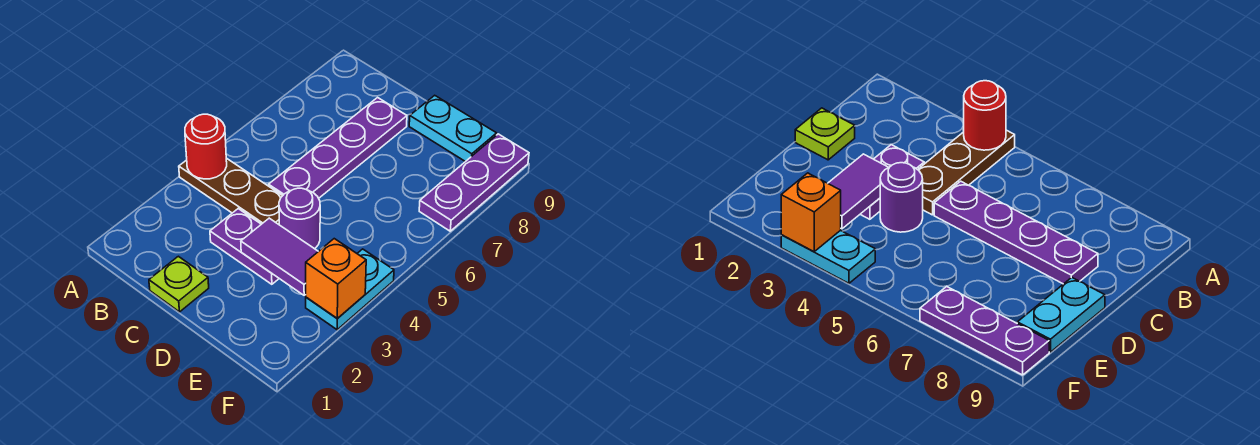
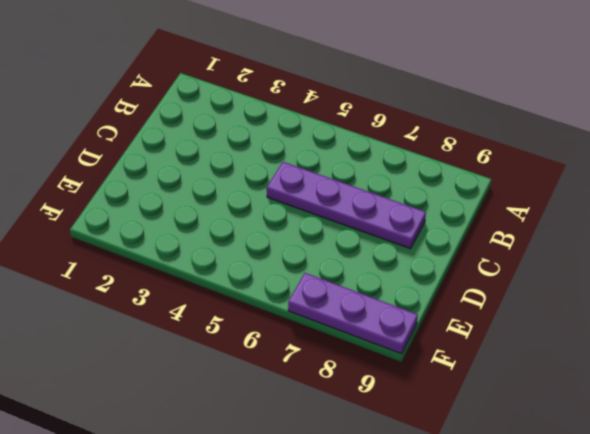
none -> brown plate A4:C4 level 1
none -> lime plate C1 level 1

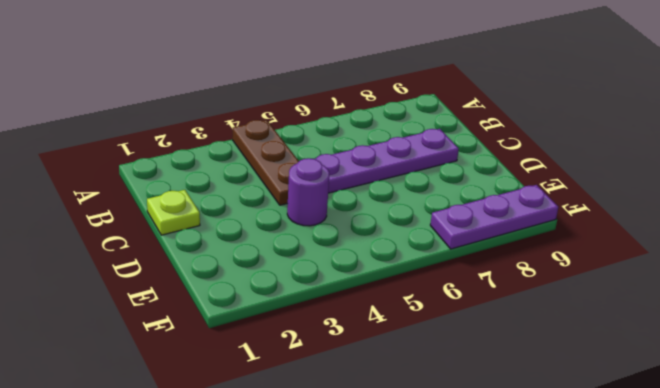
none -> purple plate C3:D3 level 1
none -> cyan plate D9:E9 level 1

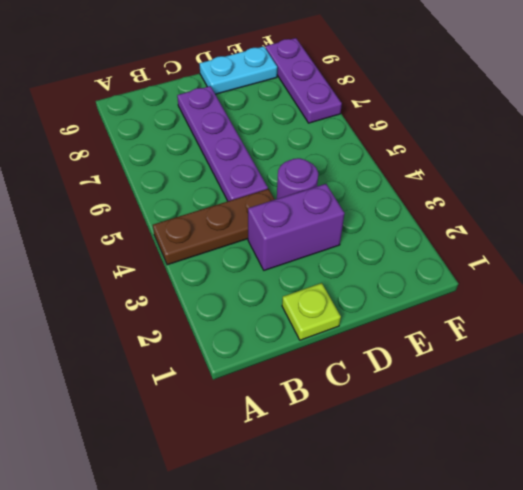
purple brick C3:D3 level 1 -> purple plate C3:D3 level 1
none -> cyan plate F3:F4 level 1
none -> red round brick A4 level 2

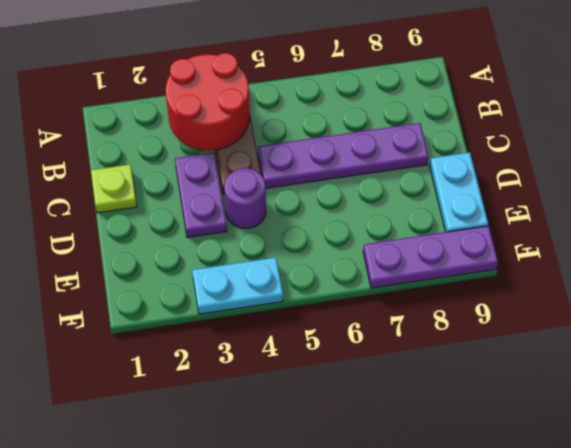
red round brick A3:B4 level 2 -> red round brick A4 level 2
none -> purple tile D3:E3 level 2
none -> orange brick F3 level 2

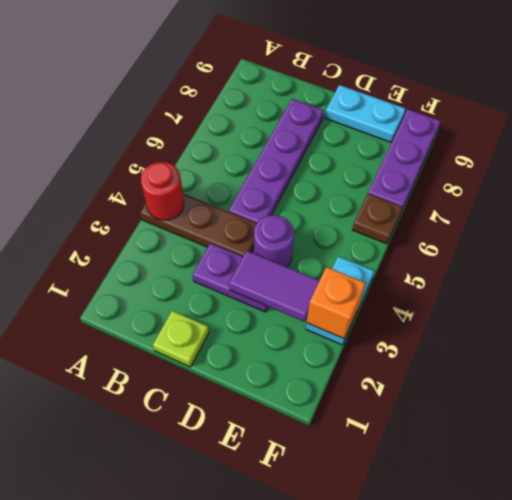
brown plate F6 level 1 -> none

